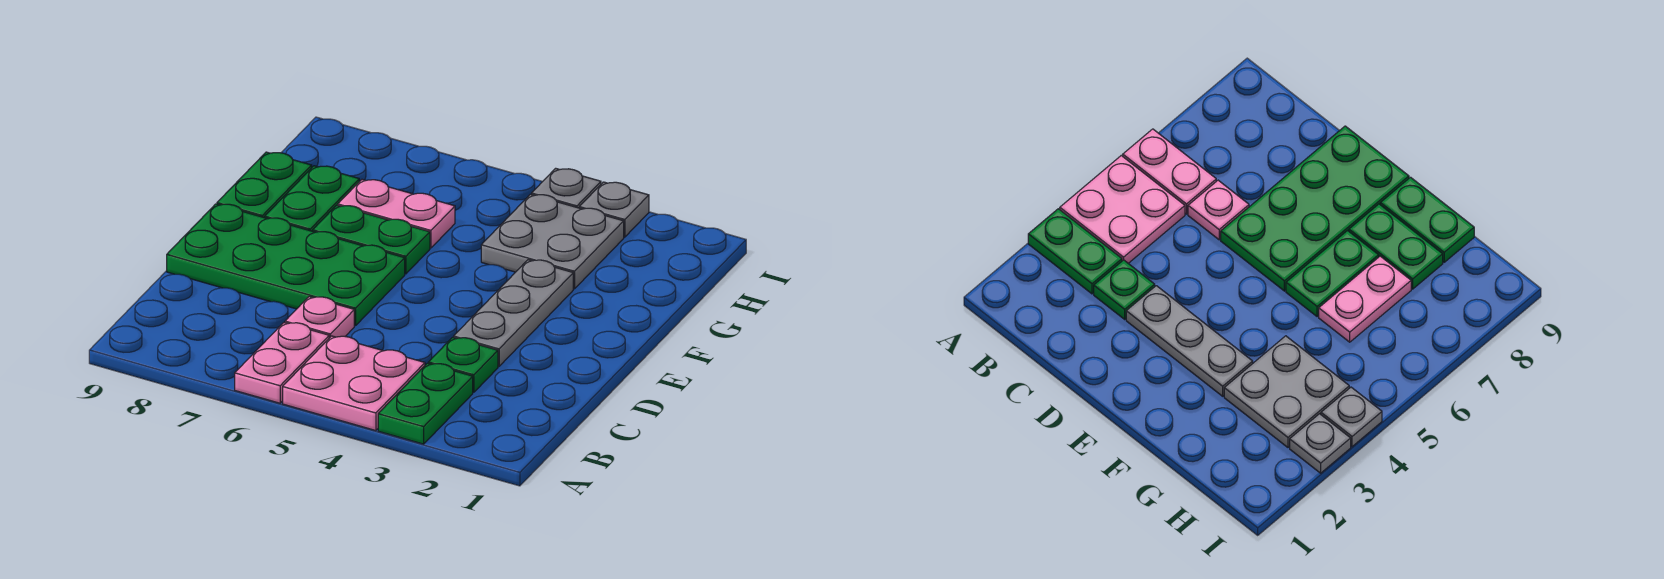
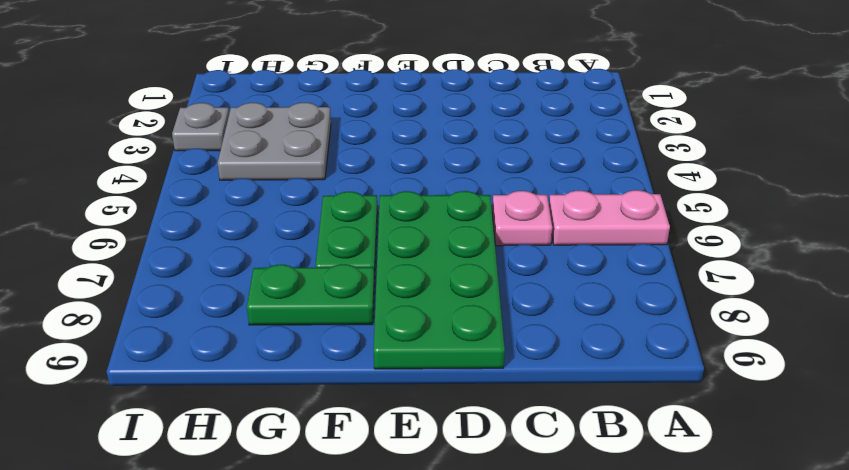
none -> green plate A3:B3 level 1
none -> pink plate A4:B5 level 1
none -> green plate C3 level 1

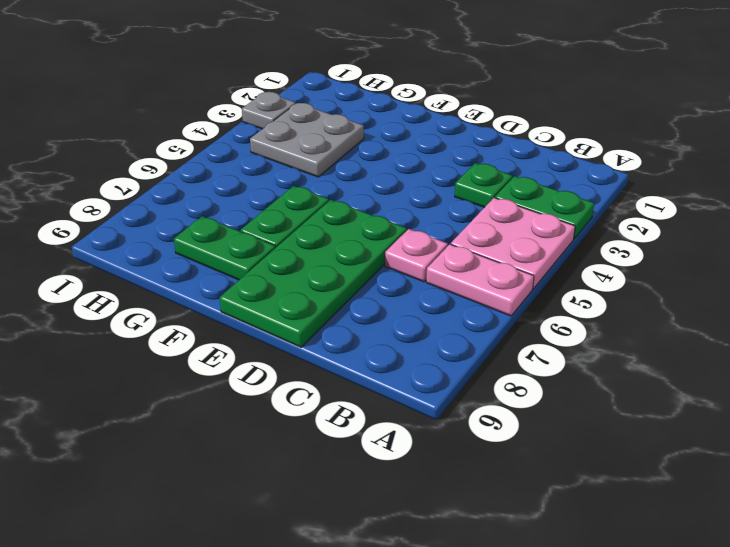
none -> grey plate D3:F3 level 1
none -> green plate F9:G9 level 1
none -> pink plate G6:G7 level 1

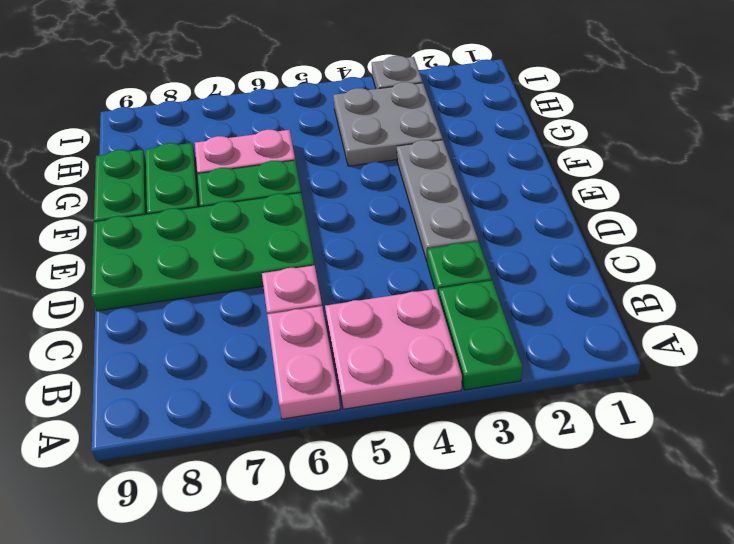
none -> grey plate I4 level 1

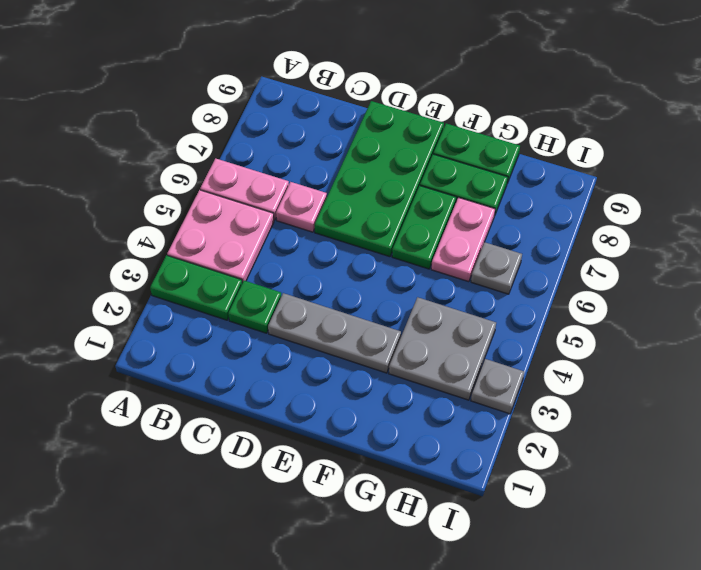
grey plate H6 level 1 -> grey plate I4 level 1

